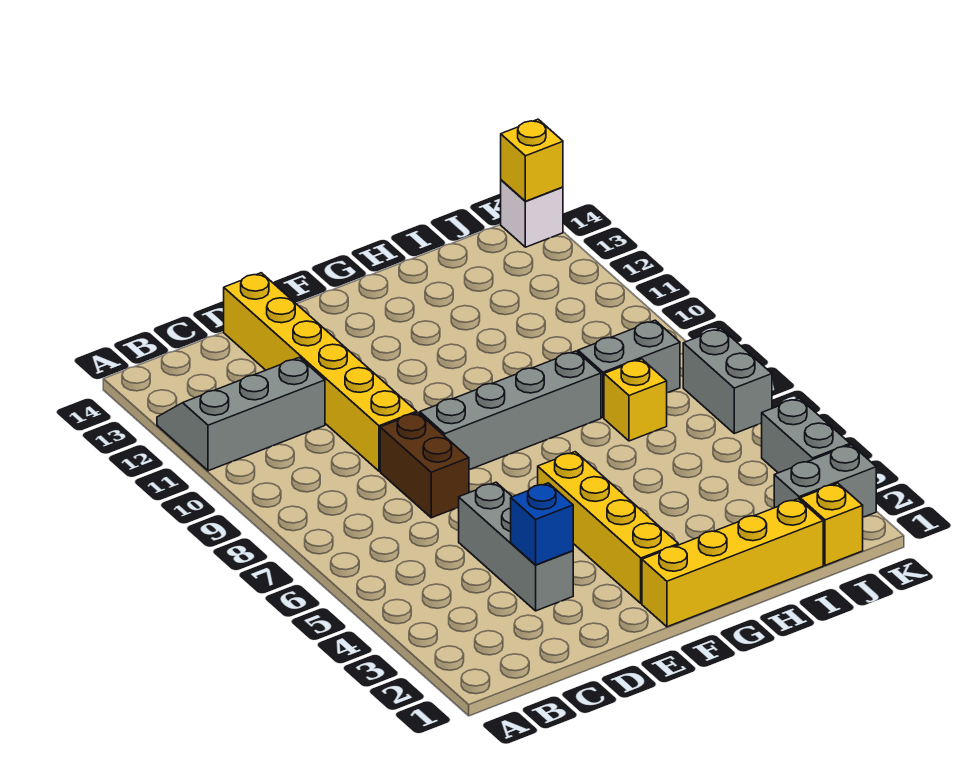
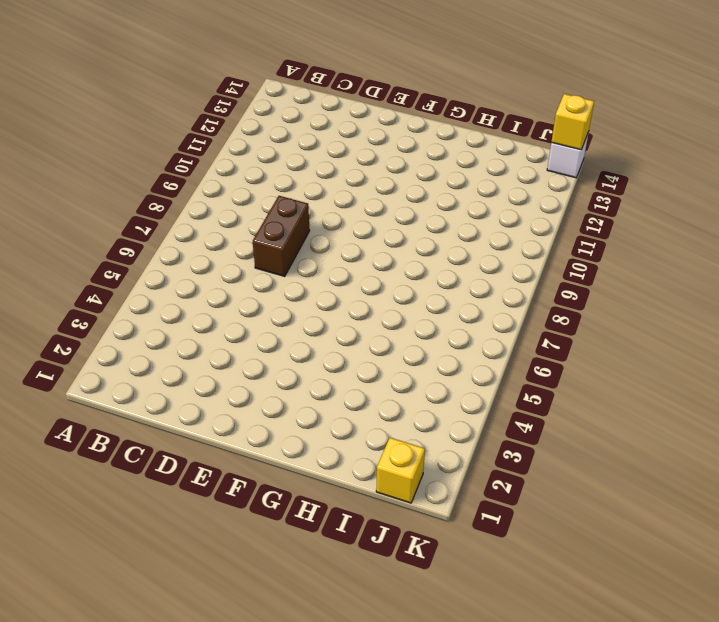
none -> grey slope A11:C12 level 1 top 11
none -> grey brick D3:D5 level 1
none -> yellow brick D9:D14 level 1

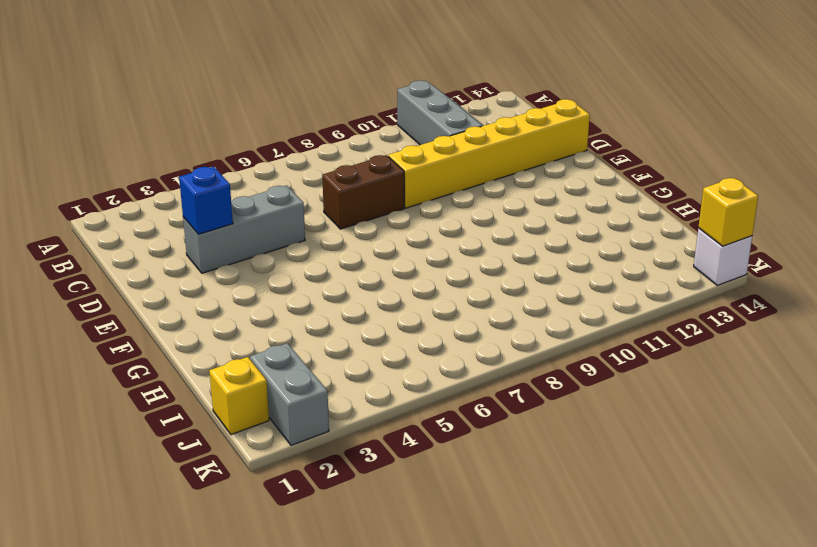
none -> grey brick E8:H8 level 1
none -> yellow brick F1:I1 level 1
none -> yellow brick F2:F5 level 1

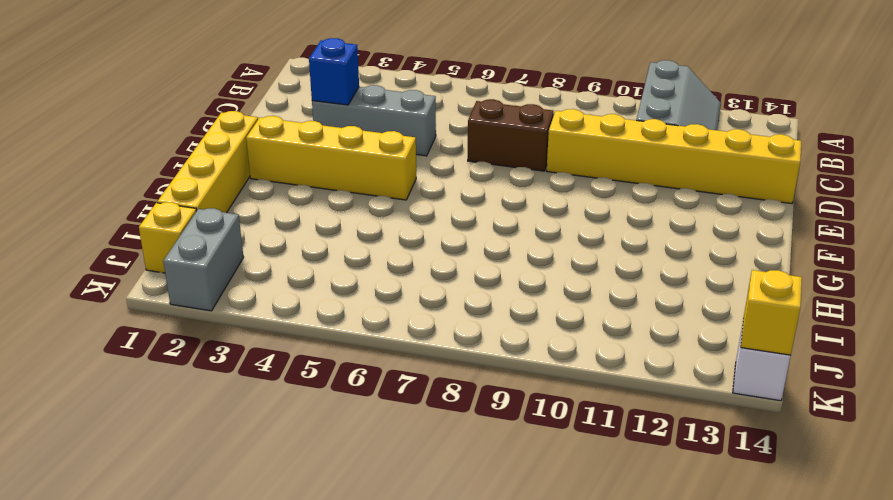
none -> grey brick E8:H8 level 1
none -> yellow brick I7 level 1
none -> grey brick I8:J8 level 1

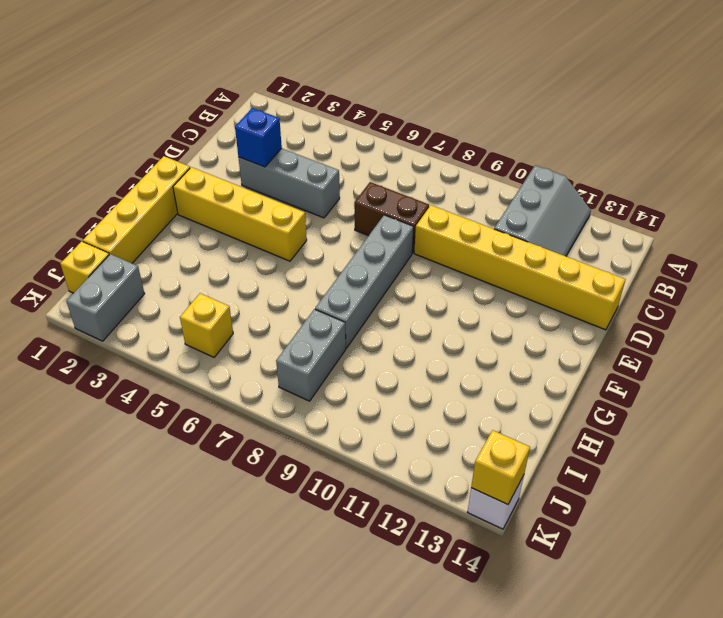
yellow brick J5 level 1 -> yellow brick I7 level 1
none -> grey brick K3:K4 level 1
none -> grey brick K6:K7 level 1

